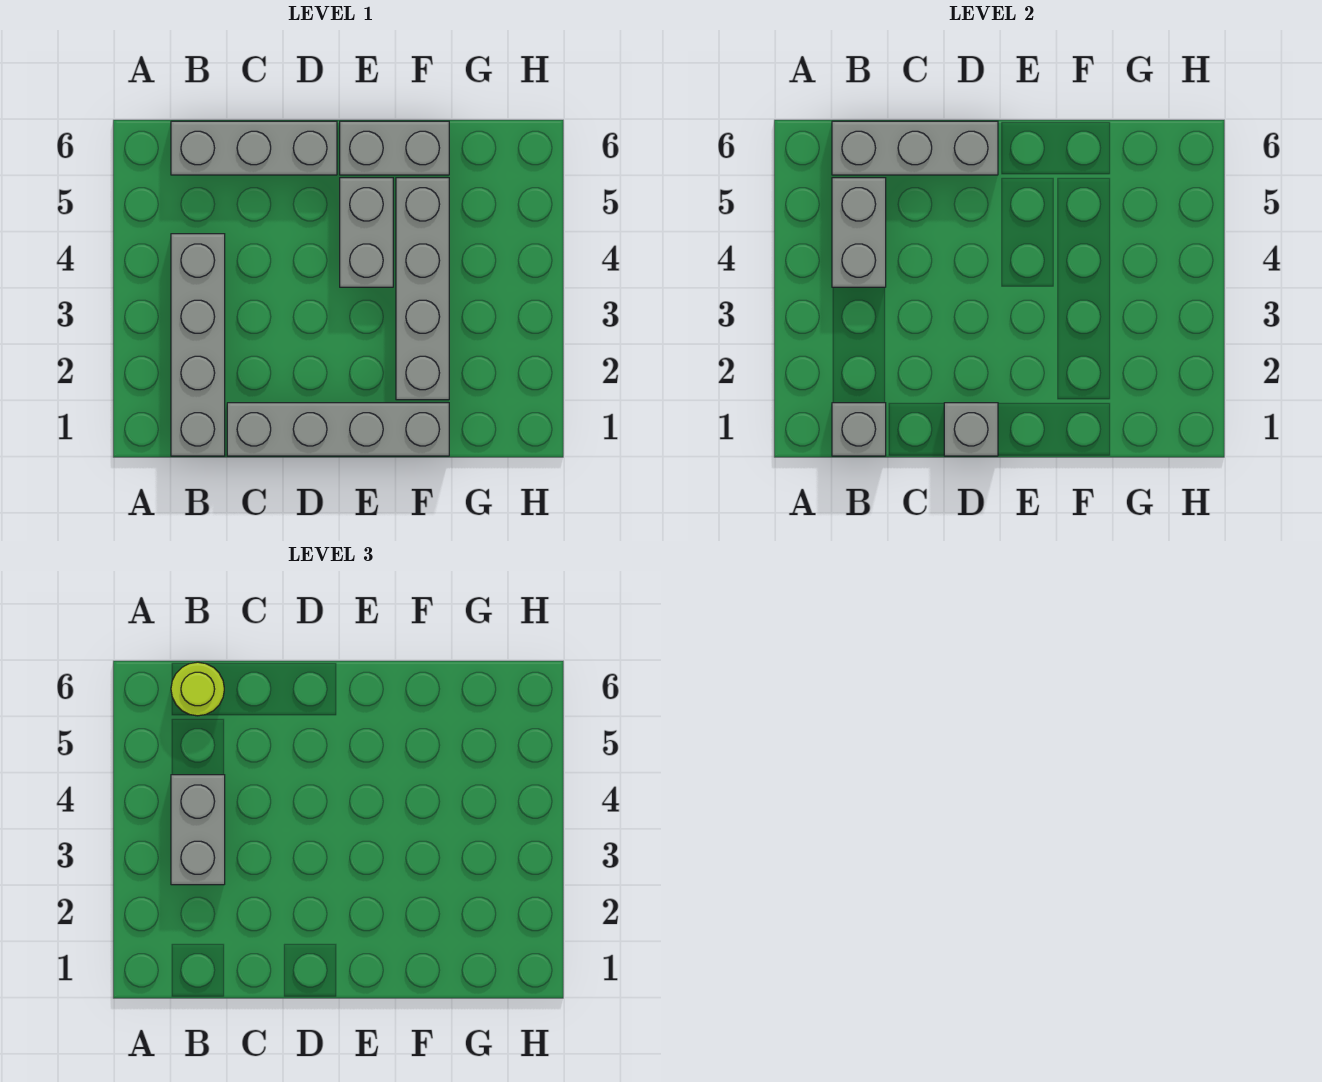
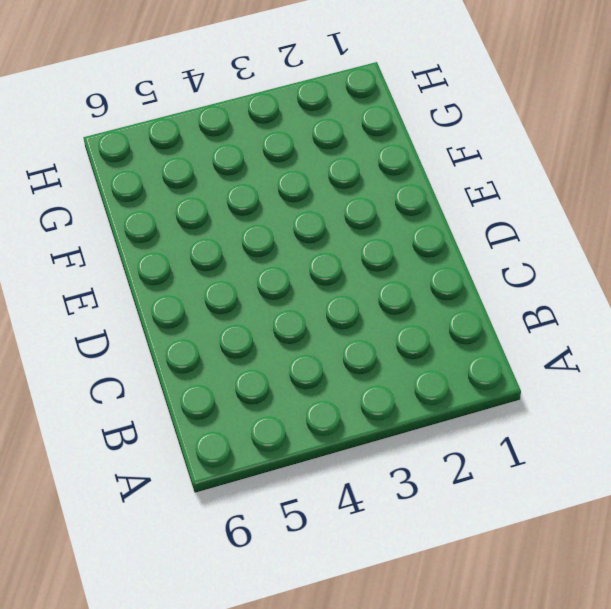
none -> grey brick B1:B4 level 1
none -> grey brick B6:D6 level 1
none -> grey brick C1:F1 level 1

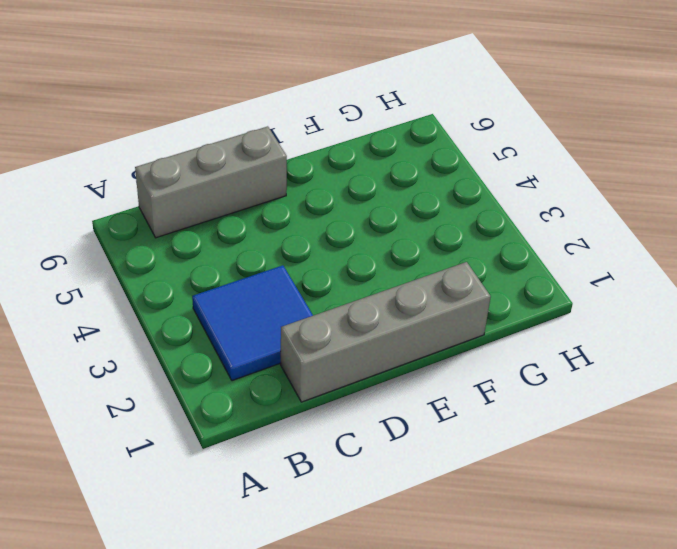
blue tile B2:C3 level 1 -> grey brick B1:B4 level 1
none -> grey brick E4:E5 level 1
none -> grey brick E6:F6 level 1
none -> grey brick F2:F5 level 1

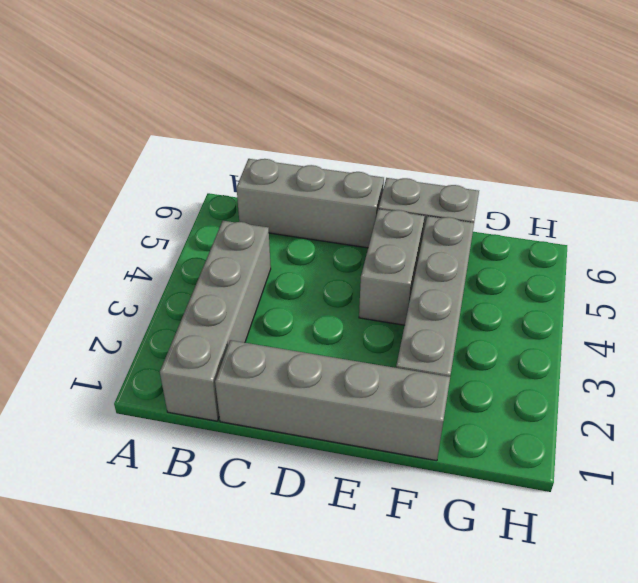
none -> grey brick B1 level 2
none -> grey brick B4:B5 level 2
none -> grey brick B6:D6 level 2

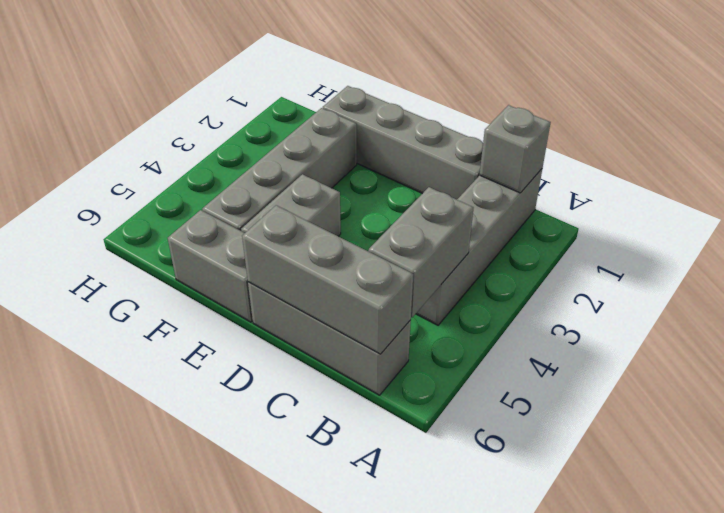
none -> grey brick D1 level 2
none -> grey brick B3:B4 level 3
none -> lime round brick B6 level 3

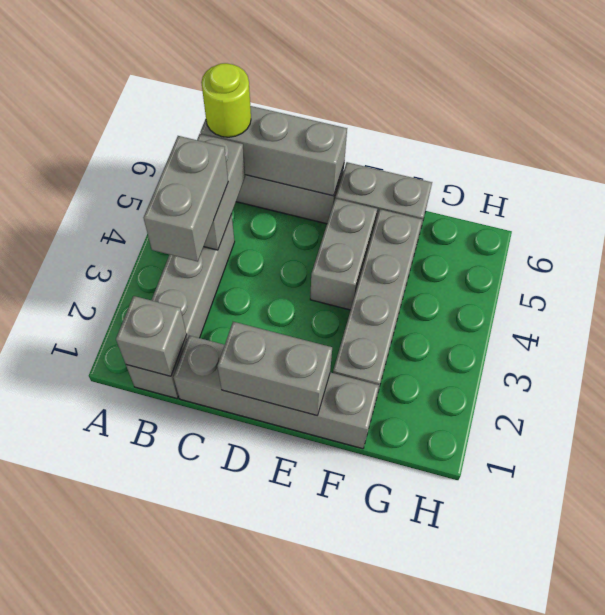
grey brick D1:E1 level 2 -> grey brick D1 level 2

